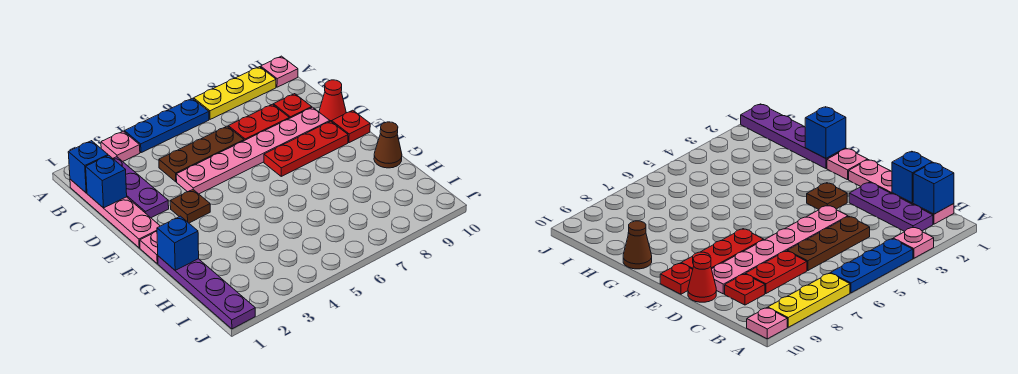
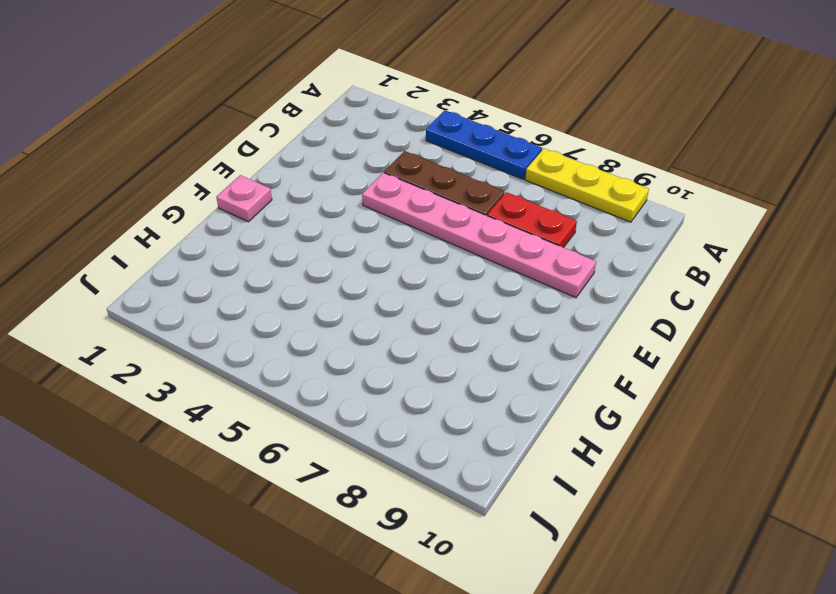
none -> pink plate A3 level 1
none -> pink plate A10 level 1
none -> pink plate B1:E1 level 1

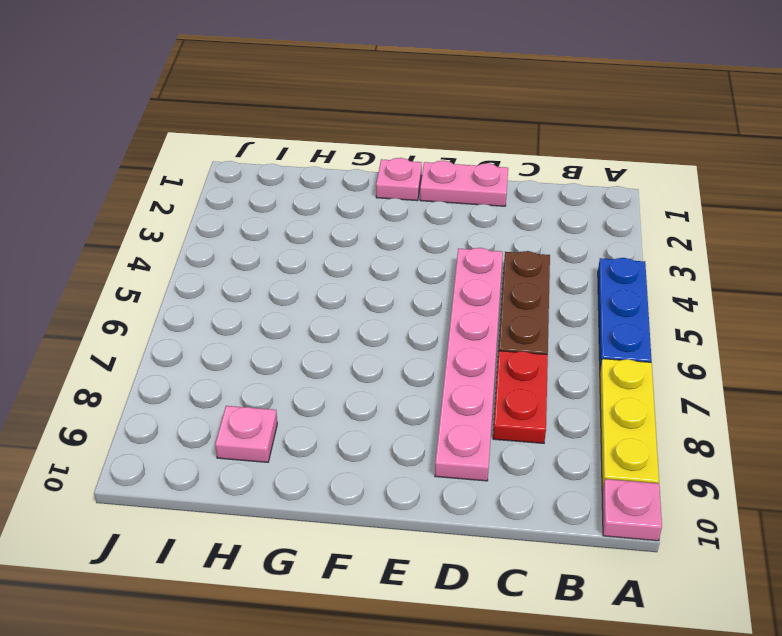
pink plate D1:E1 level 1 -> pink plate B1:E1 level 1
pink plate H9 level 1 -> pink plate A3 level 1
none -> purple plate B2:D2 level 1
none -> red plate C9 level 1
none -> red cone D10 level 1

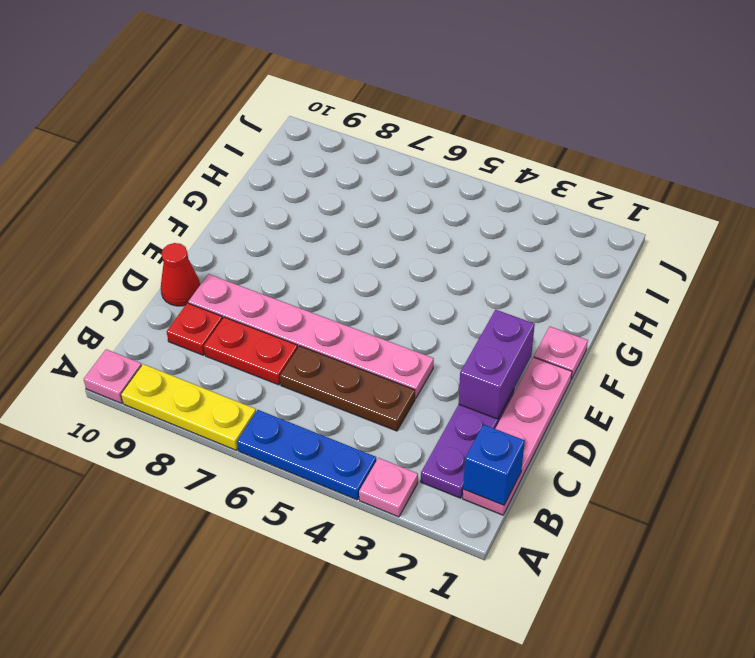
purple brick D2:E2 level 2 -> none
none -> brown plate E3 level 1
none -> red plate E7:E9 level 1
none -> red plate E10 level 1

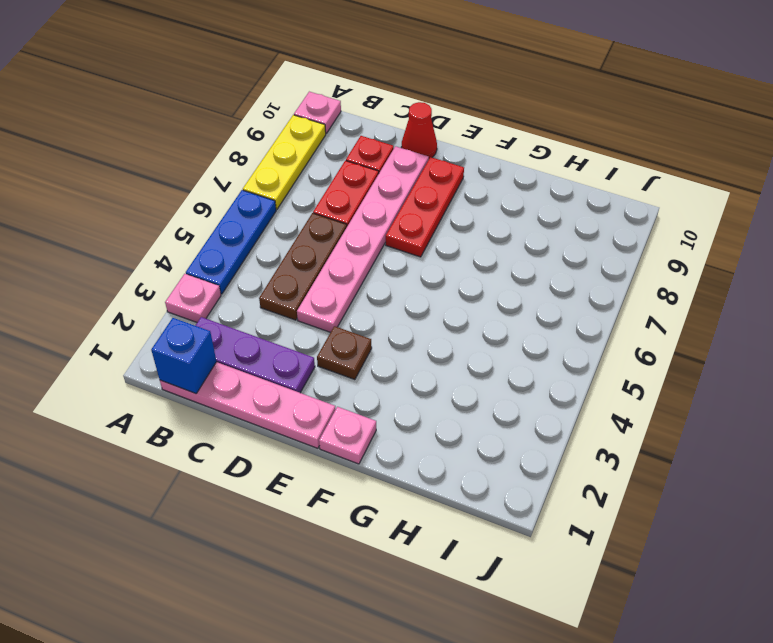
none -> red plate E10 level 1
none -> purple plate G1:J1 level 1
none -> brown cone G10 level 1

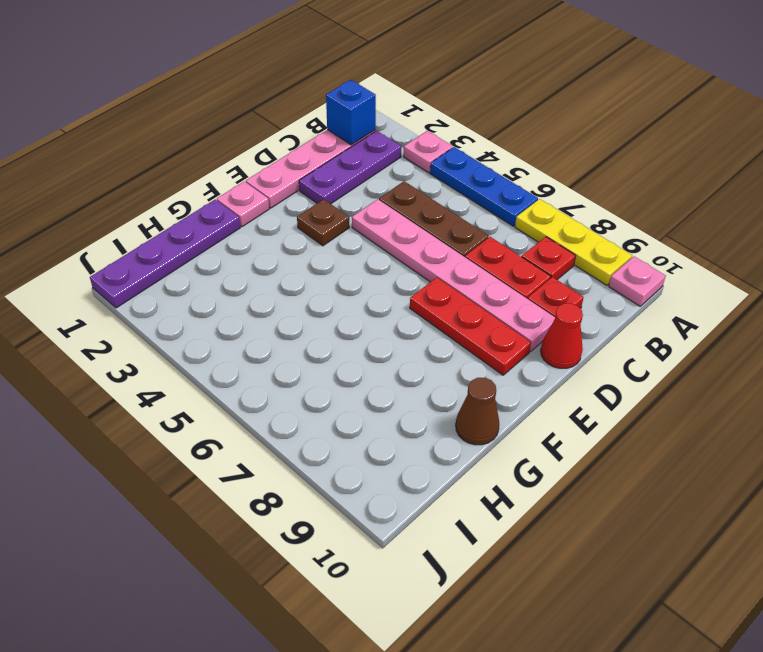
red plate B8 level 1 -> red plate E10 level 1
none -> blue brick C1 level 2
none -> blue brick G1 level 2

